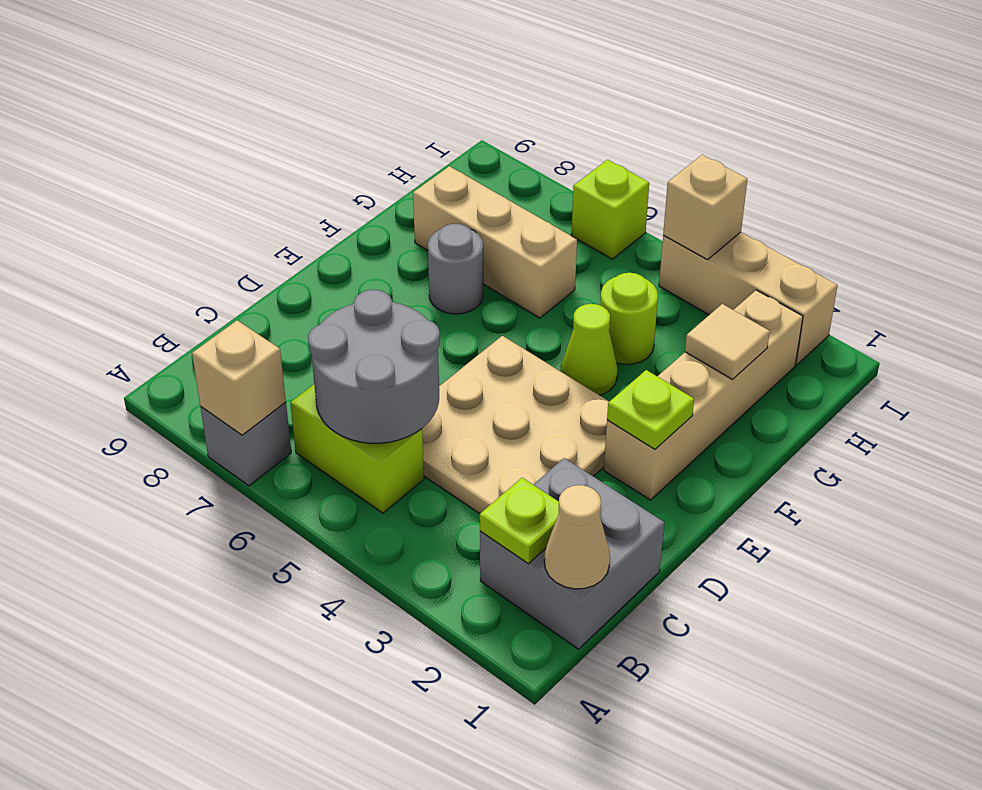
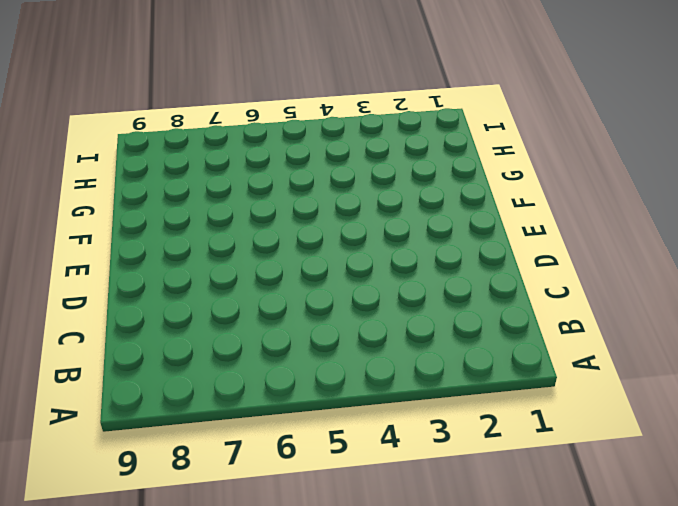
none -> grey brick A7 level 1
none -> grey brick B1:C2 level 1
none -> lime brick B5:B6 level 1

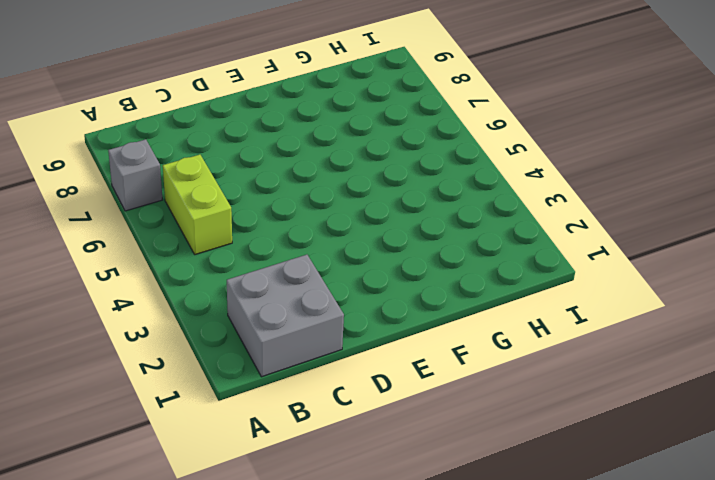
none -> tan plate C3:E5 level 1
none -> tan brick E2:H2 level 1
none -> lime cone F4 level 1

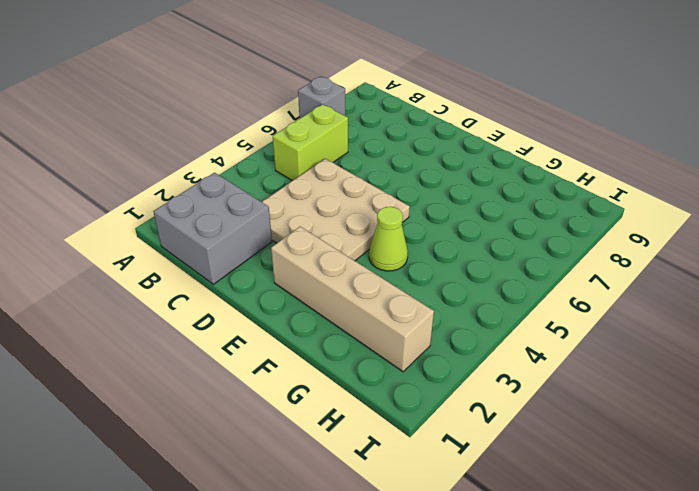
none -> grey round brick F7 level 1
none -> lime round brick G4 level 1
none -> tan brick G6:G8 level 1

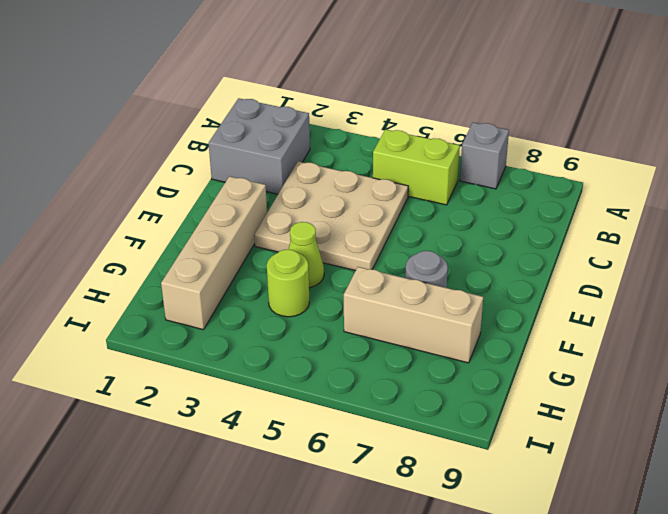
none -> tan brick I2:I4 level 1
none -> lime brick I6 level 1
none -> tan brick A7 level 2

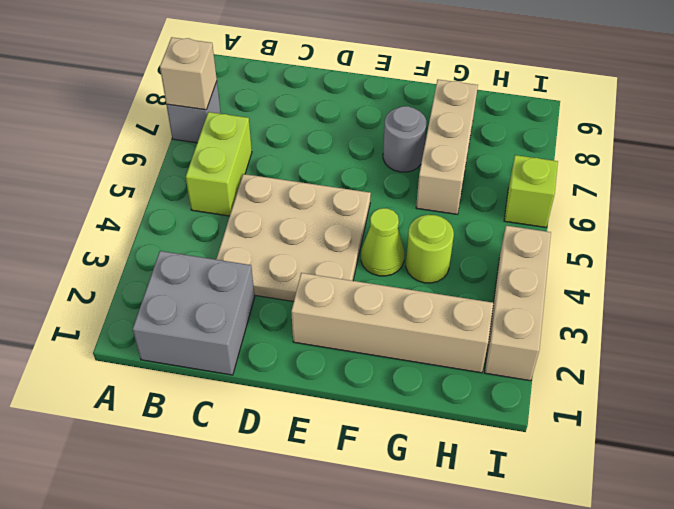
none -> tan cone B1 level 2
none -> lime plate B2 level 2
none -> grey round brick B5:C6 level 2

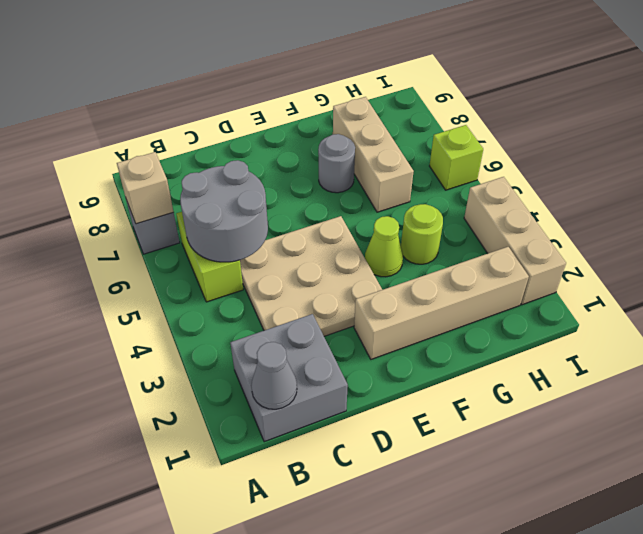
grey cone B1 level 2 -> tan cone B1 level 2
none -> lime plate B2 level 2
none -> lime plate E2 level 2
none -> tan tile G2 level 2

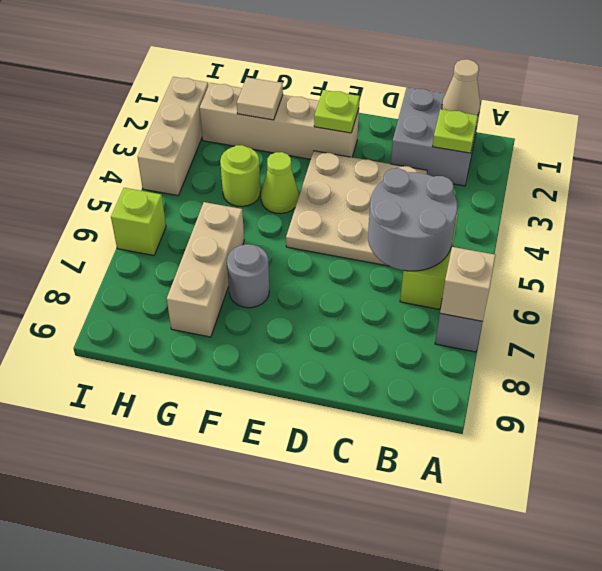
none -> tan brick I4 level 2

